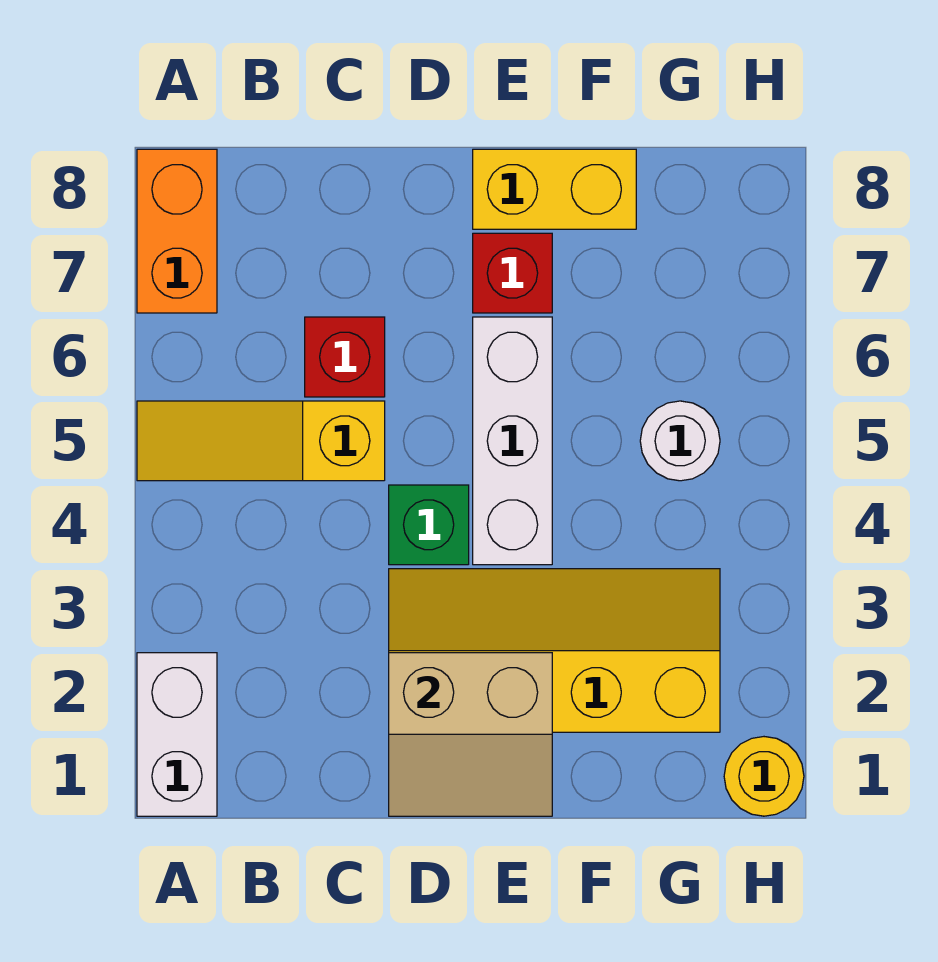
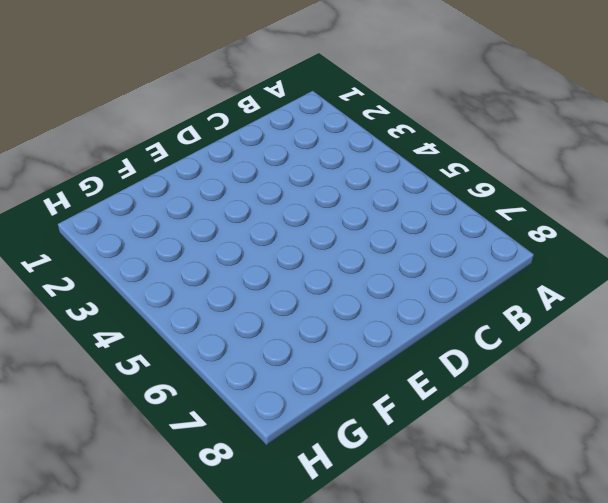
none -> white brick A1:A2 level 1
none -> yellow slope A5:C5 level 1 top C
none -> orange brick A7:A8 level 1

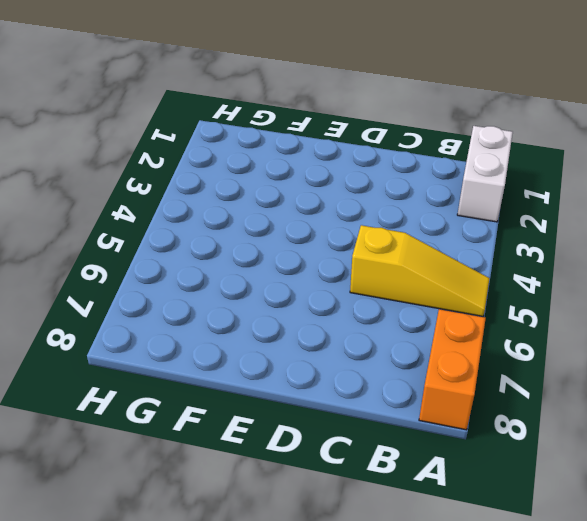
none -> red brick C6 level 1
none -> yellow slope D2:G3 level 1 top 2
none -> green brick D4 level 1

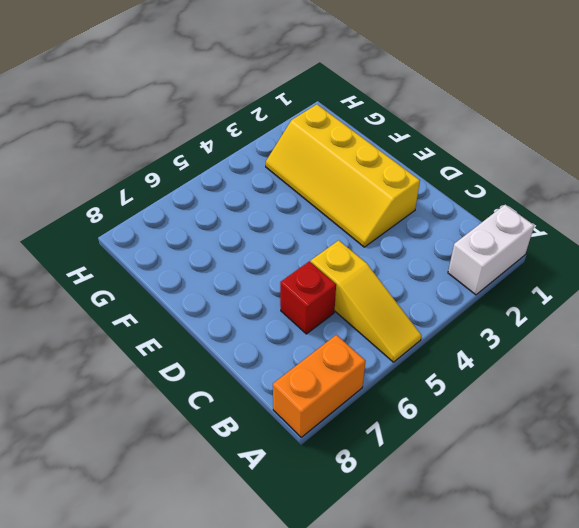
none -> green brick D4 level 1
none -> white brick E4:E6 level 1
none -> red brick E7 level 1

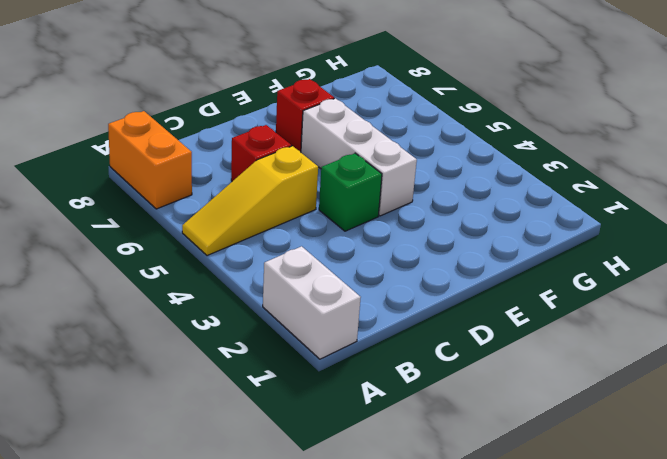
none -> yellow slope D2:G3 level 1 top 2
none -> yellow brick E8:F8 level 1
none -> white round brick G5 level 1

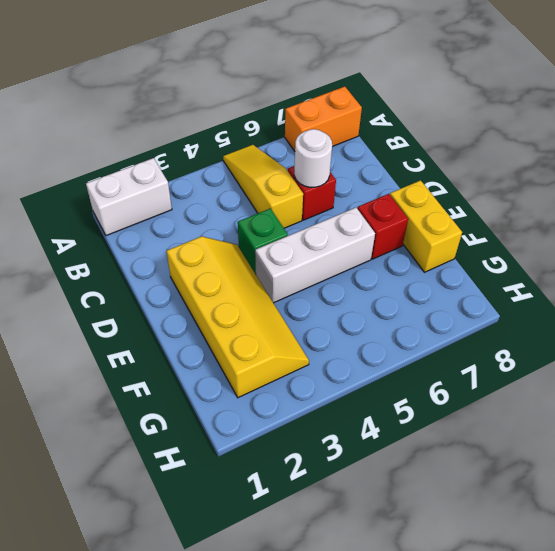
white round brick C6 level 2 -> white round brick G5 level 1
none -> yellow round brick H1 level 1
none -> tan slope D1:E2 level 2 top 2

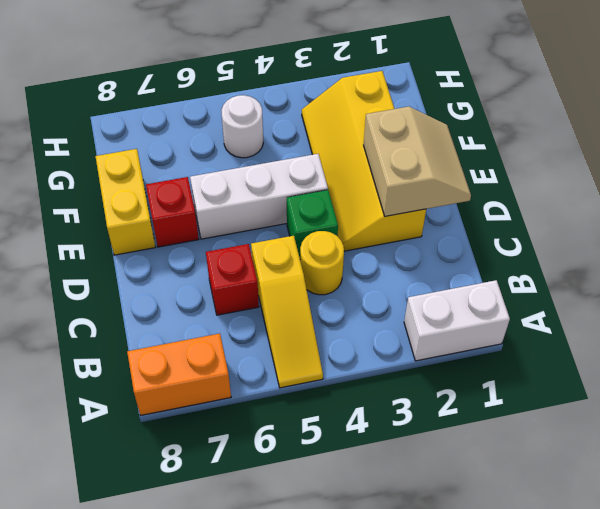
yellow round brick C4 level 1 -> yellow round brick H1 level 1

